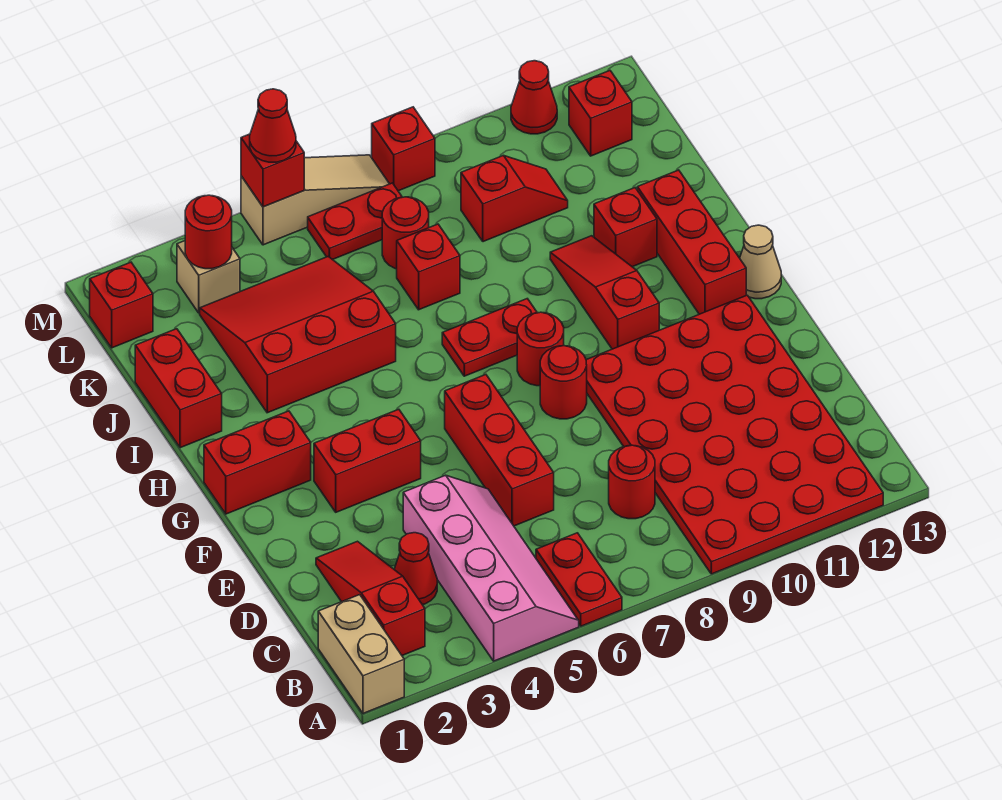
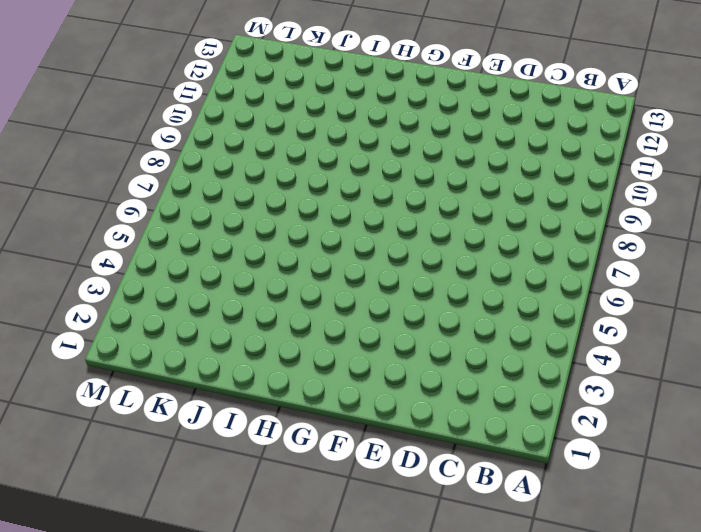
none -> tan brick A1:B1 level 1
none -> pink slope A4:D5 level 1 top 4
none -> red plate A6:B6 level 1
none -> red plate A9:F12 level 1

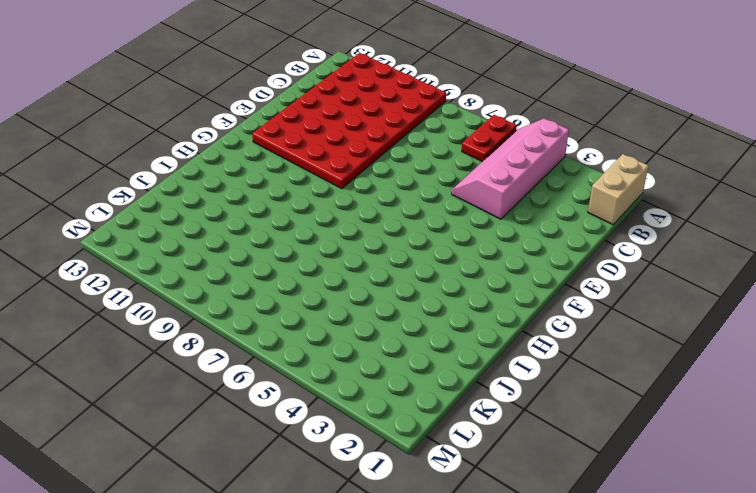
none -> red slope B2:D2 level 1 top B
none -> red cone C3 level 1
none -> red round brick C8 level 1
none -> red brick D6:F6 level 1

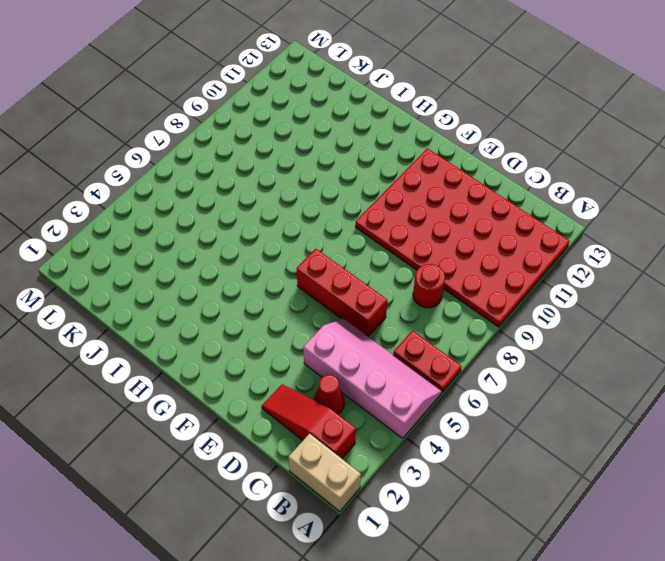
none -> red brick F3:F4 level 1
none -> red round brick F8 level 1
none -> red brick G1:G2 level 1
none -> red round brick G8 level 1

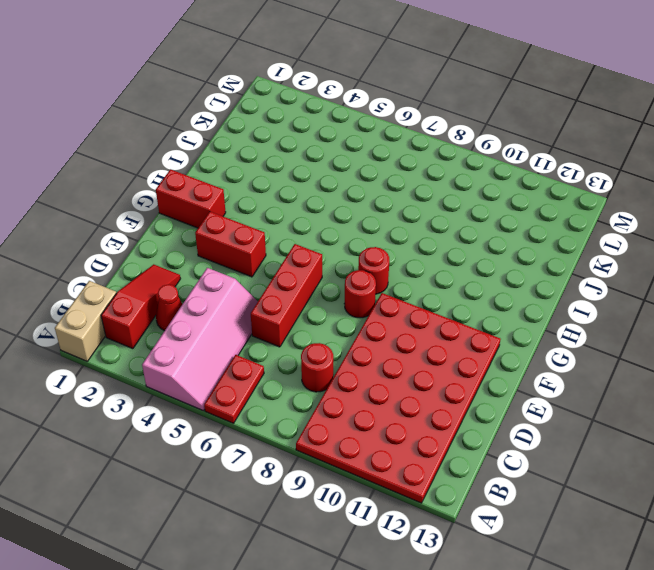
none -> red slope G10:I10 level 1 top G
none -> red brick G12:I12 level 1
none -> tan cone G13 level 1
none -> red plate H7:H8 level 1

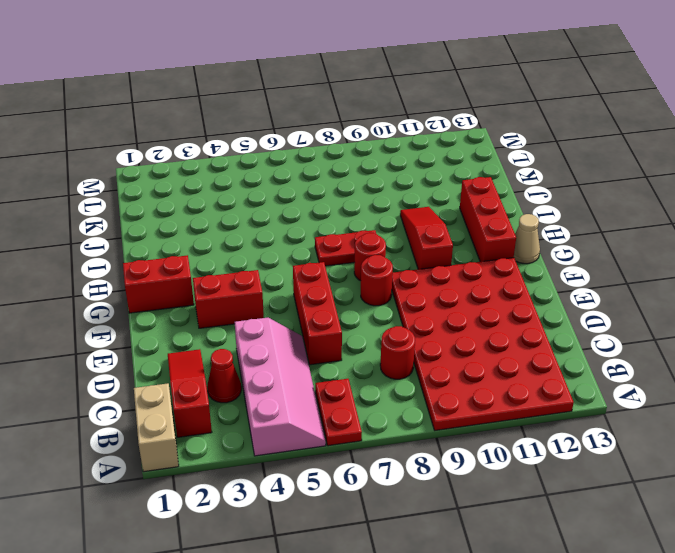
none -> red brick I1:J1 level 1
none -> red slope I3:K5 level 1 top I
none -> red brick I11 level 1
none -> red brick J7 level 1

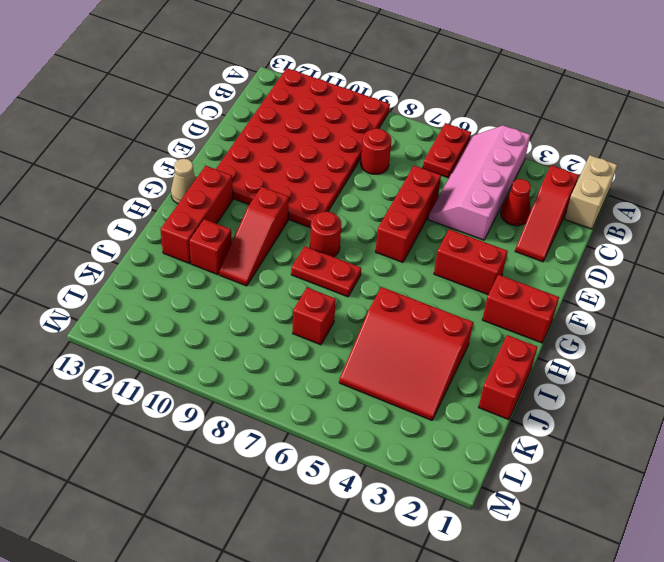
none -> red round brick F8 level 1
none -> red round brick K7 level 1
none -> red slope K9:K10 level 1 top 9
none -> red brick L1 level 1

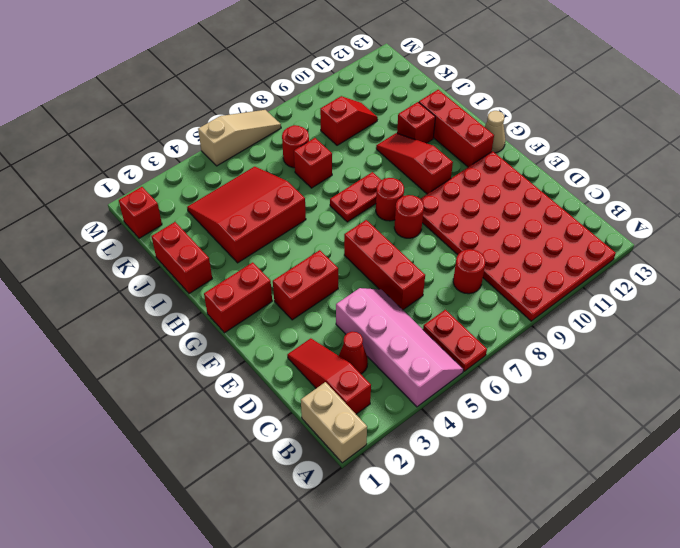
none -> tan brick L3 level 1
none -> red plate L6:L7 level 1
none -> red brick L12 level 1
none -> red brick M8 level 1

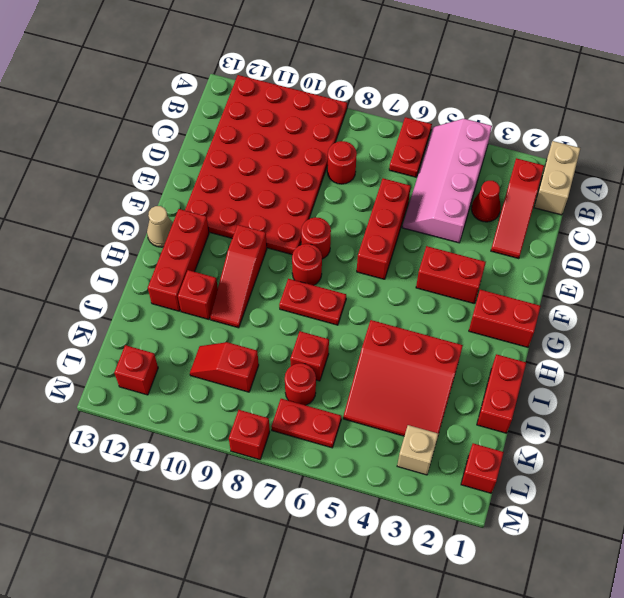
none -> tan slope M5:M7 level 1 top 5
none -> red cone M11 level 1
none -> red round brick L3 level 2
none -> red brick M5 level 2

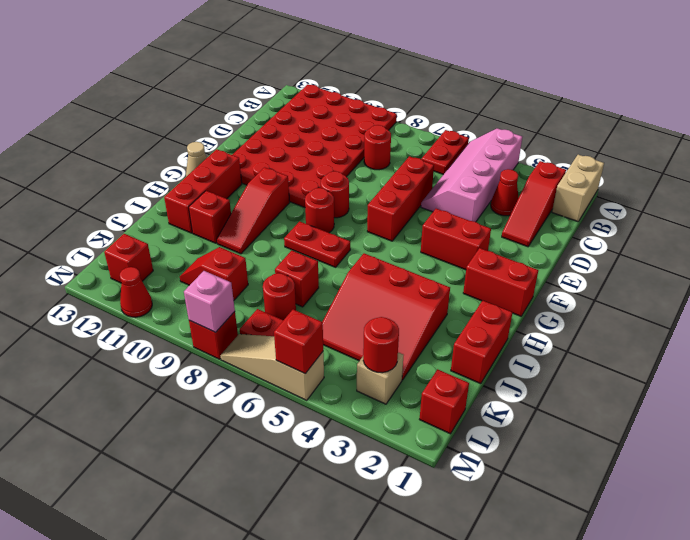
pink brick M8 level 2 -> none
none -> red cone M5 level 3

